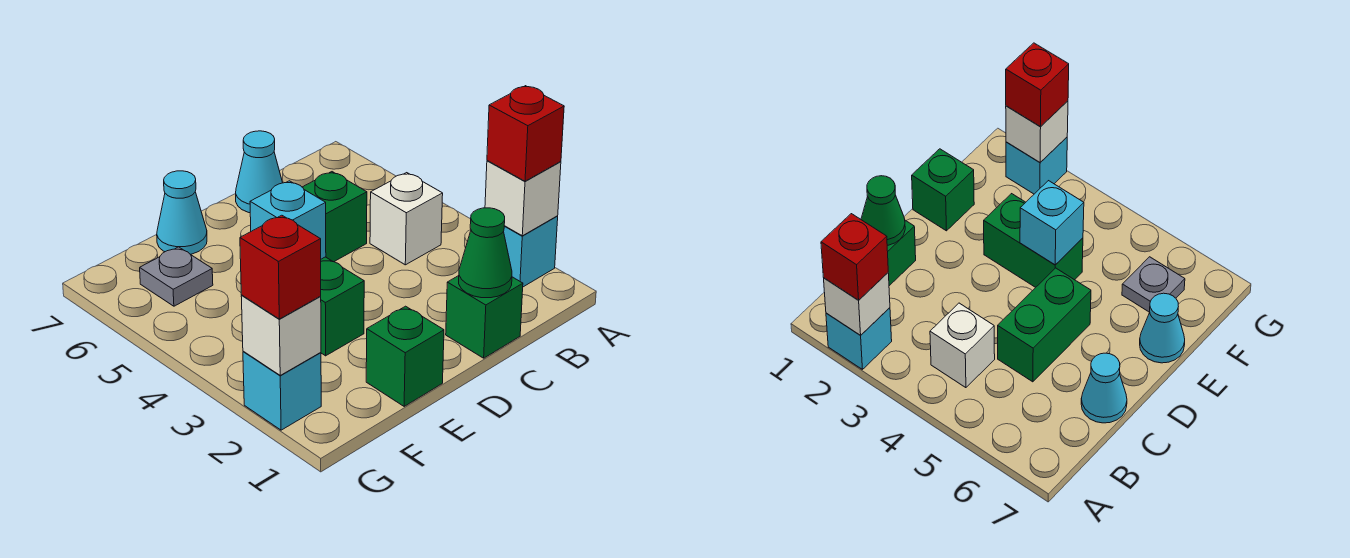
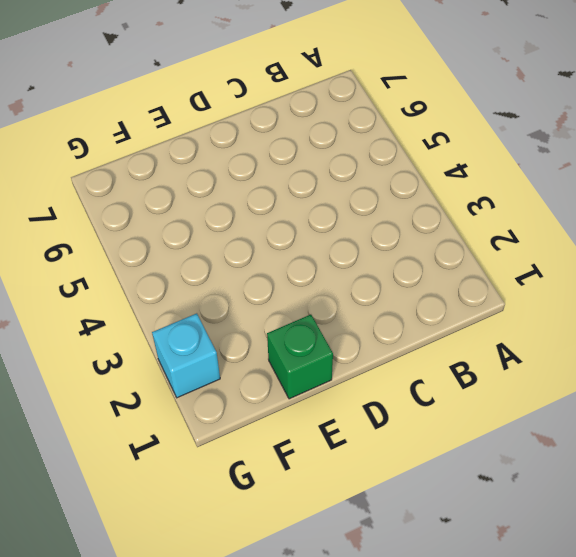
none -> cyan brick A2 level 1
none -> white brick B4 level 1
none -> green brick C1 level 1

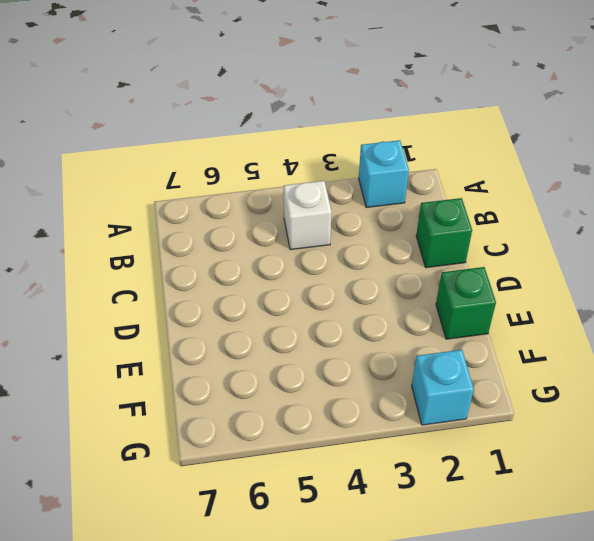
none -> green brick C5:D5 level 1
none -> cyan cone C7 level 1
none -> green brick E3:E4 level 1

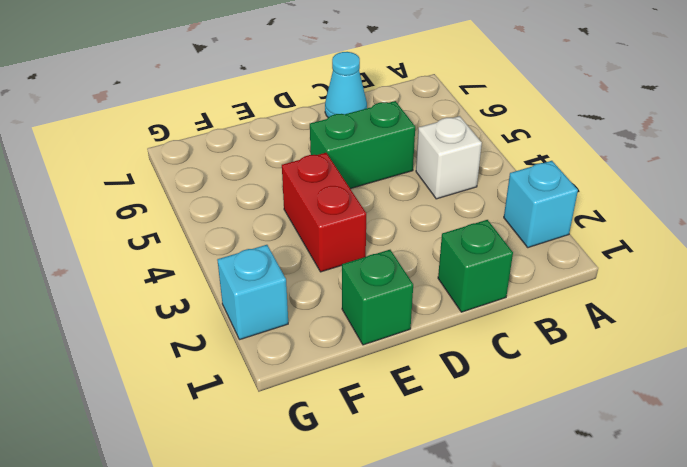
red brick E3:E4 level 1 -> green brick E3:E4 level 1
none -> cyan cone E7 level 1
none -> grey plate F6 level 1
none -> white brick A2 level 2

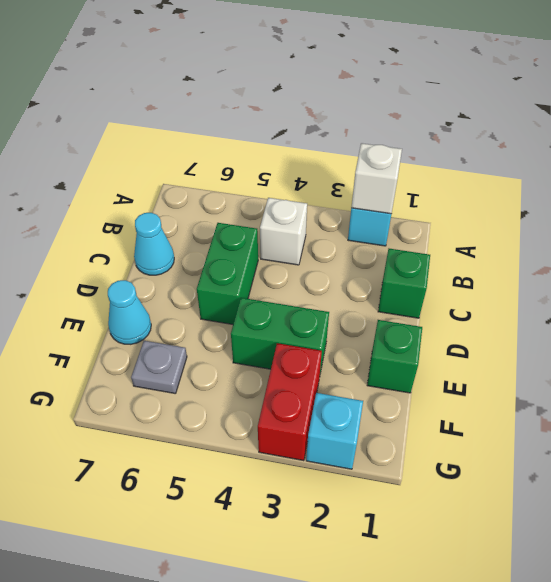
red brick F3:G3 level 1 -> none
none -> green cone C1 level 2
none -> cyan brick E4 level 2
none -> white brick G2 level 2

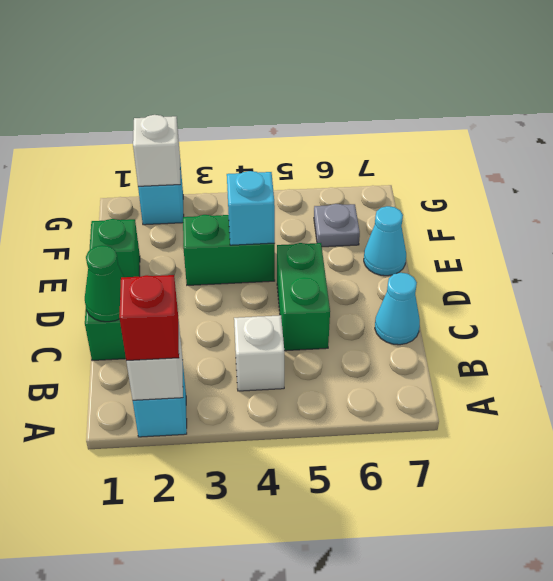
none -> red brick G2 level 3

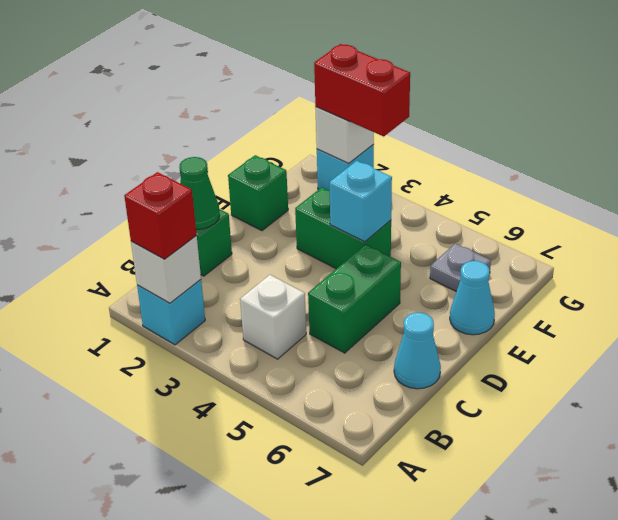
red brick G2:G3 level 3 -> red brick G2 level 3

